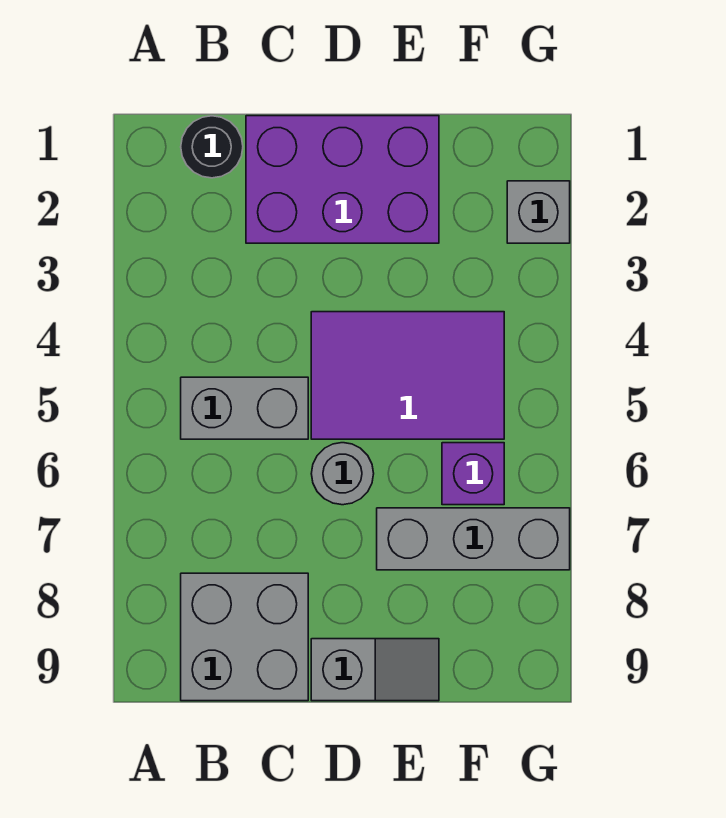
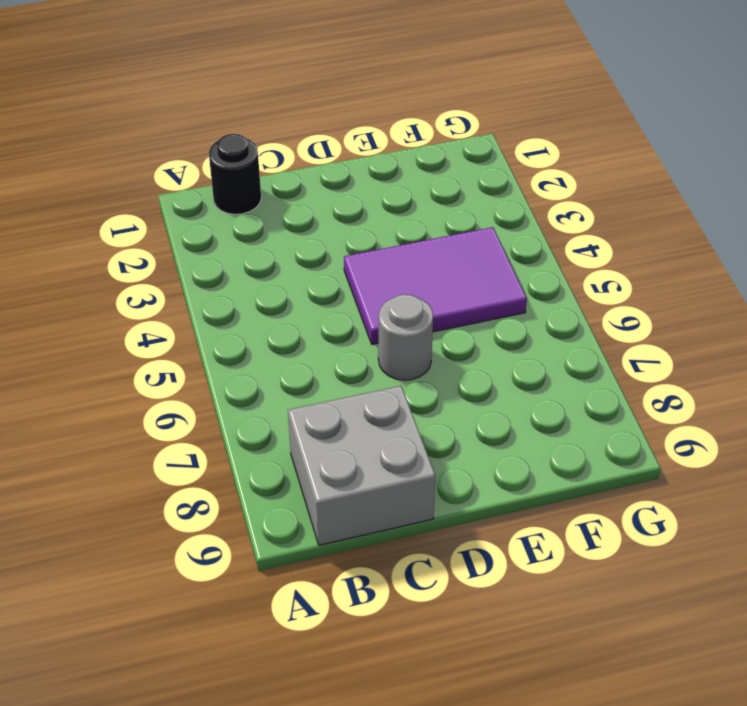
none -> grey brick B5:C5 level 1
none -> purple brick C1:E2 level 1

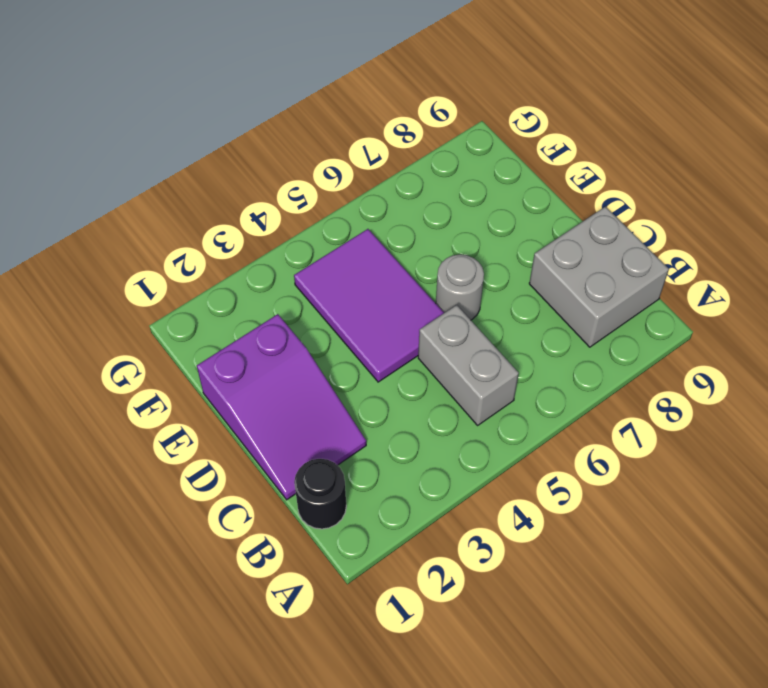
purple slope C1:E2 level 1 top E -> purple brick C1:E2 level 1
none -> grey slope D9:E9 level 1 top D
none -> grey brick E7:G7 level 1

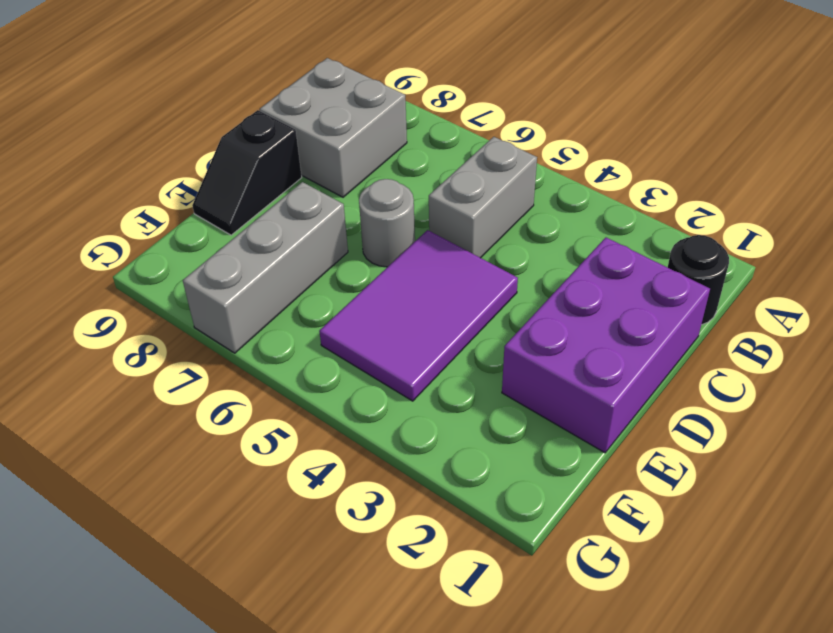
black slope D9:E9 level 1 top D -> grey slope D9:E9 level 1 top D
none -> purple brick F6 level 1
none -> grey brick G2 level 1

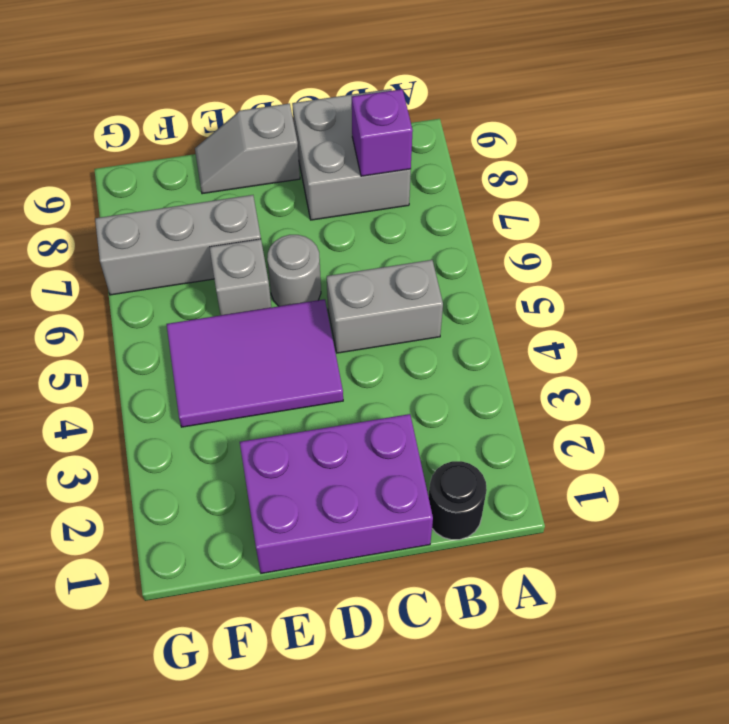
purple brick B8 level 2 -> purple brick F6 level 1
grey brick E6 level 1 -> grey brick G2 level 1

